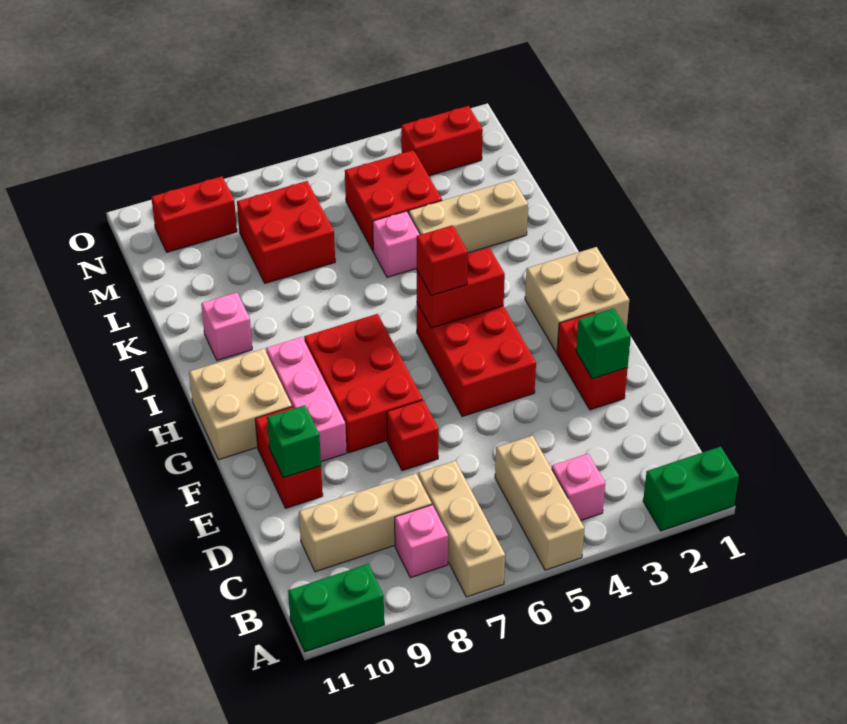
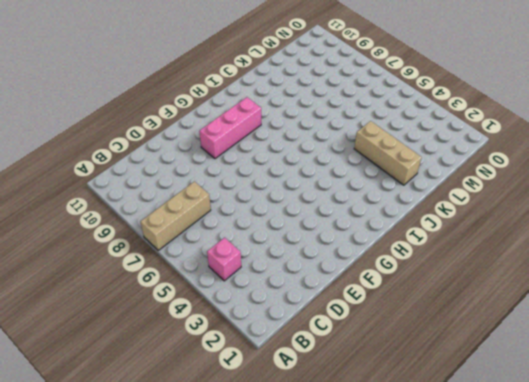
none -> green brick A1:A2 level 1
none -> tan brick A5:C5 level 1
none -> green brick A10:A11 level 1

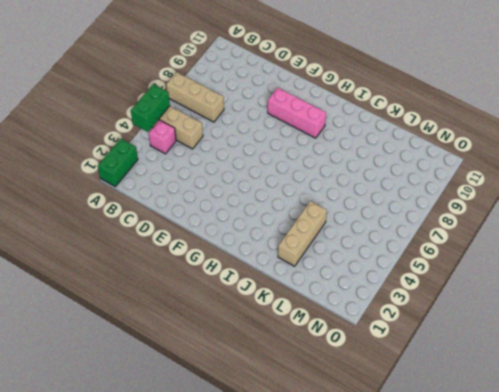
green brick A4:A5 level 2 -> green brick A10:A11 level 1
none -> pink brick B8 level 1
none -> tan brick C8:C10 level 1
none -> red brick E2:F2 level 1

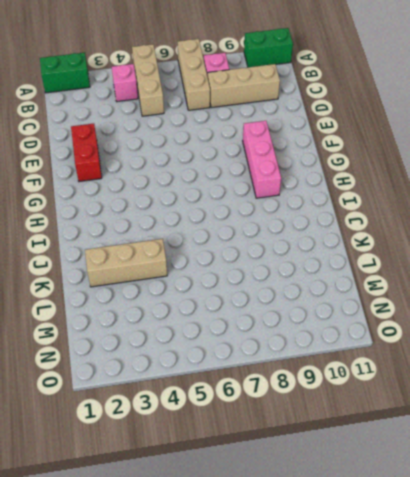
none -> red brick E7 level 1
none -> red brick E10:F10 level 1
none -> red brick F4:H5 level 1

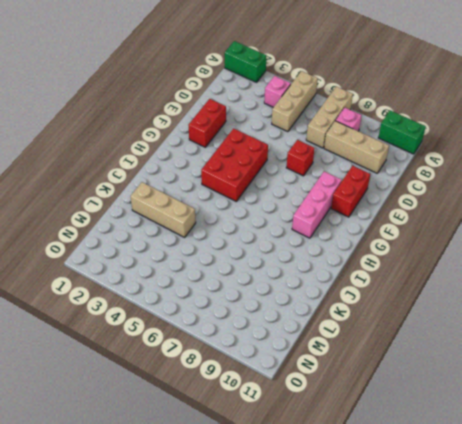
none -> red brick F7:H8 level 1
none -> tan brick G1:H2 level 1
none -> tan brick G10:H11 level 1

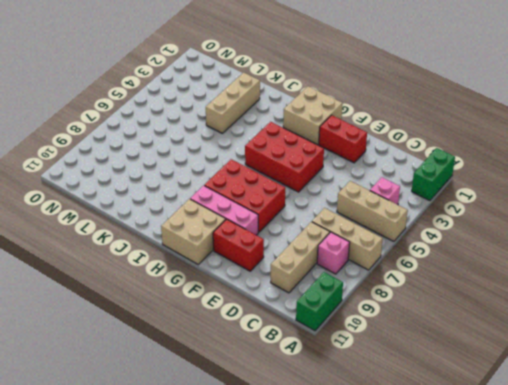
none -> red brick E7 level 1
none -> pink brick J10 level 1
none -> pink brick K5 level 1

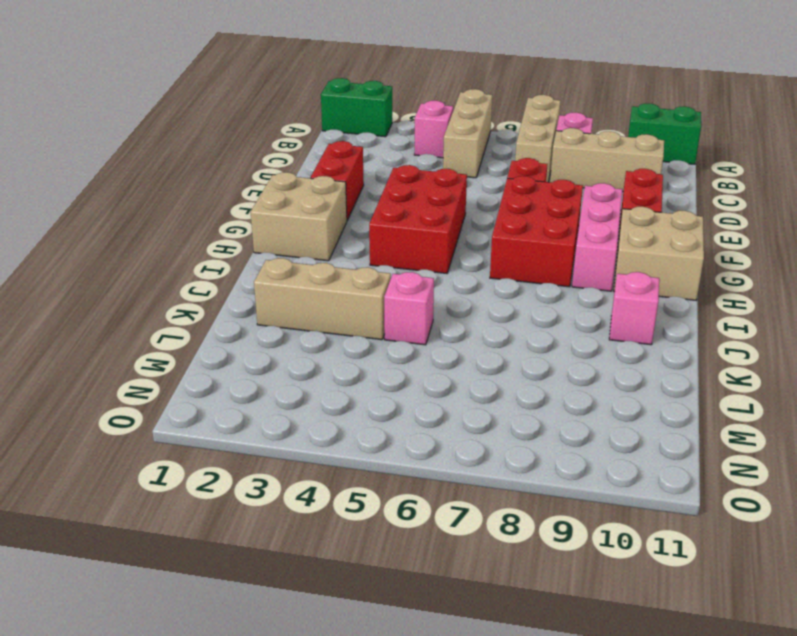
none -> red brick L4:M5 level 1
none -> red brick L7:M8 level 1
none -> red brick N2:N3 level 1

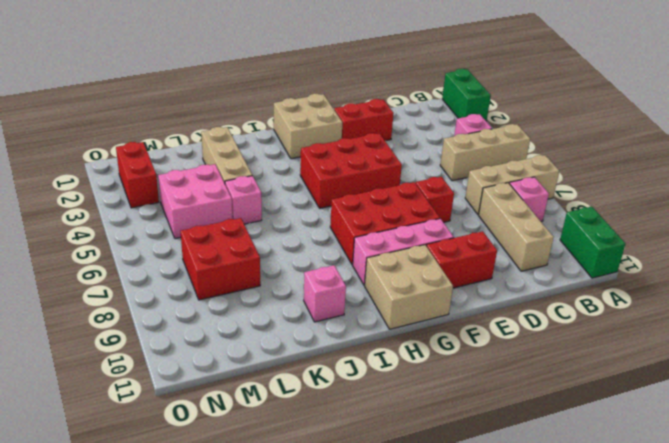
pink brick L4:M5 level 1 -> red brick L4:M5 level 1
none -> red brick N9:N10 level 1
none -> green brick E2 level 2
none -> green brick E10 level 2

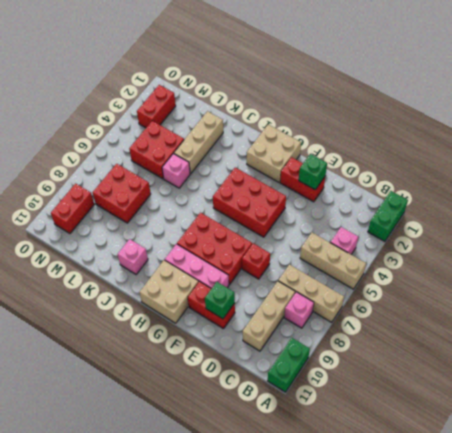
none -> red brick H4:H5 level 2
none -> red brick H5 level 3

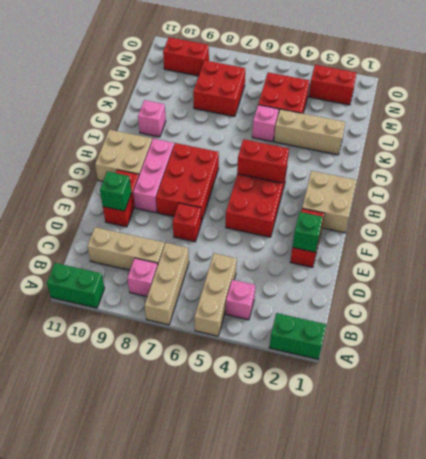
none -> red brick H5 level 3

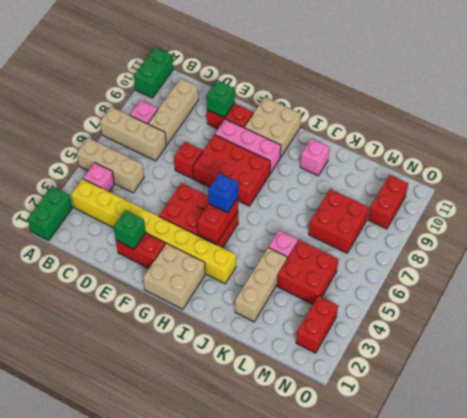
yellow brick B3:I3 level 1 -> none
blue brick H5 level 3 -> red brick H5 level 3

